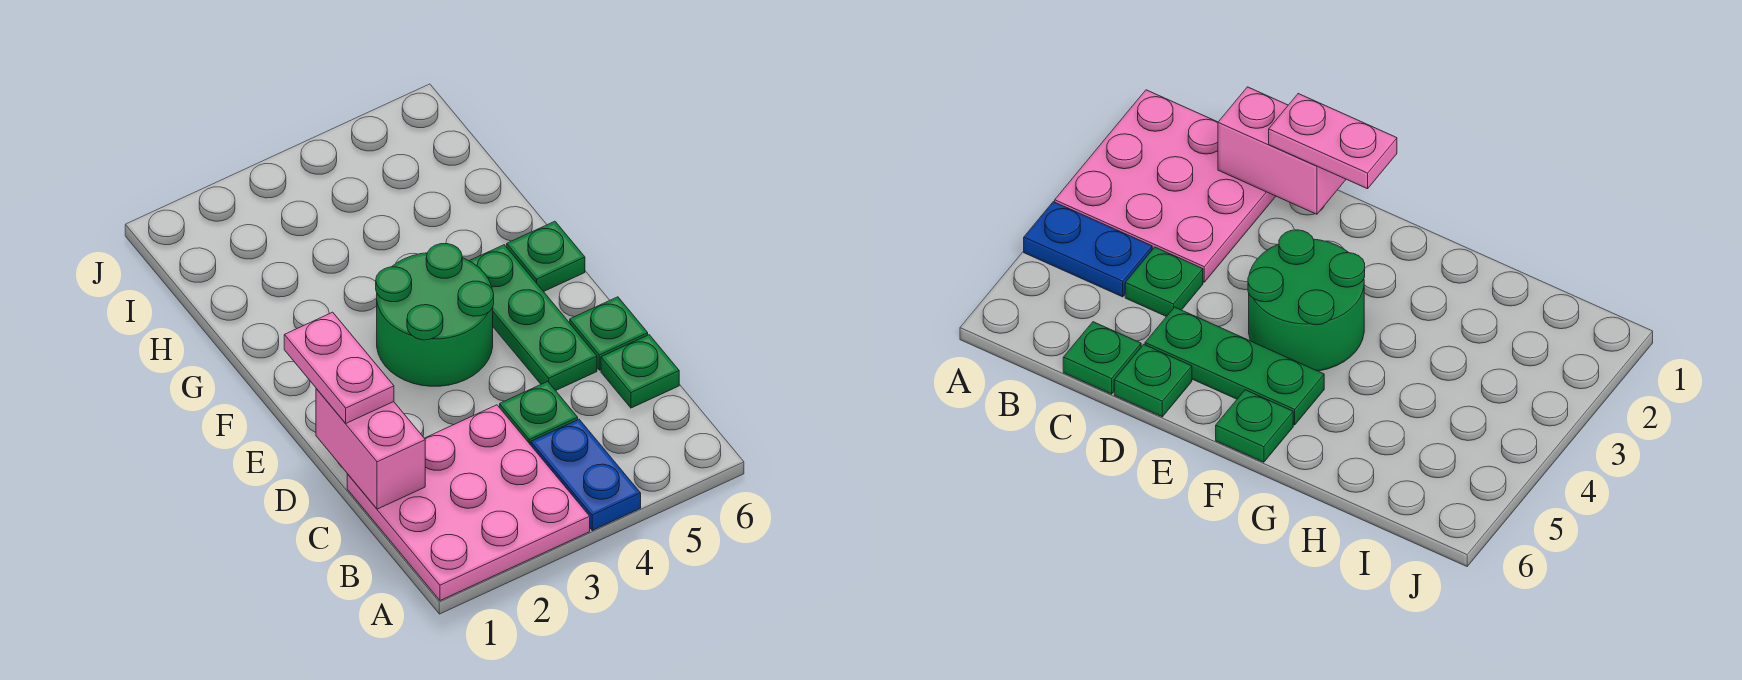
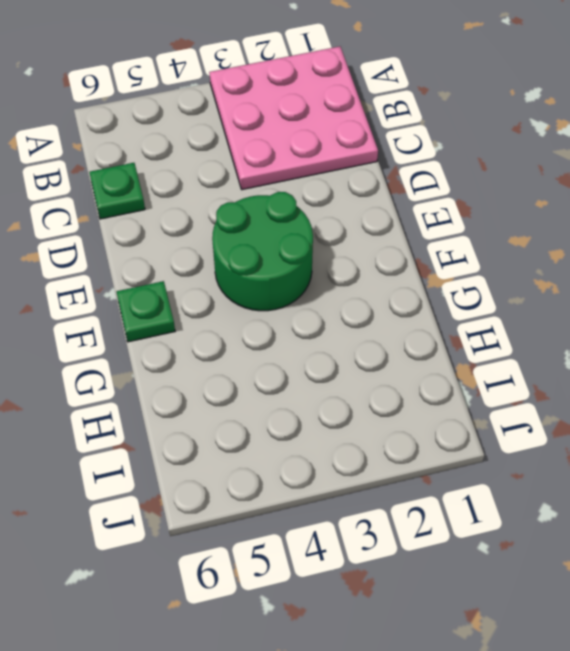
none -> blue plate A4:B4 level 1
none -> green plate C4 level 1

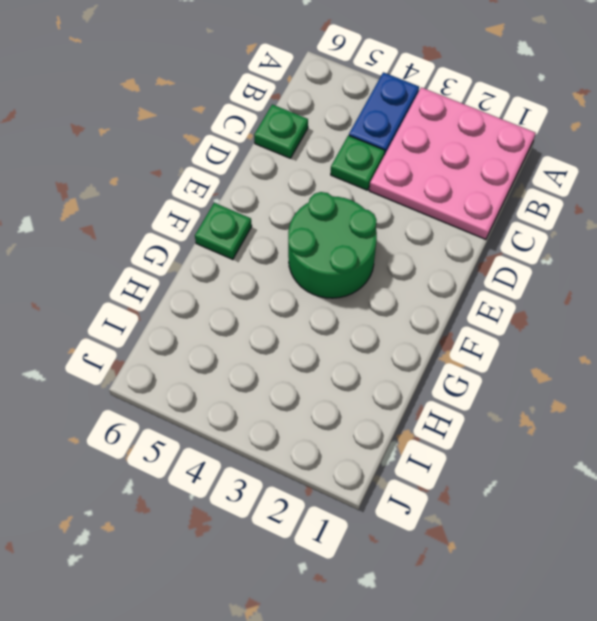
none -> green plate D5:F5 level 1
none -> green plate D6 level 1

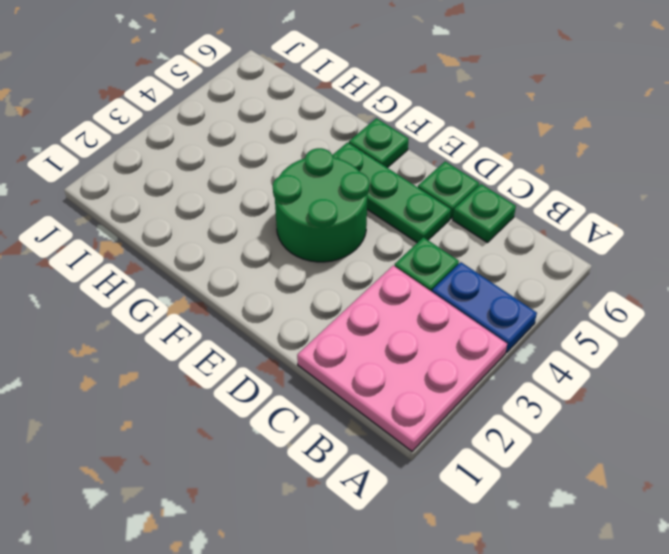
none -> pink brick C1:D1 level 2
none -> pink plate D1:E1 level 3

